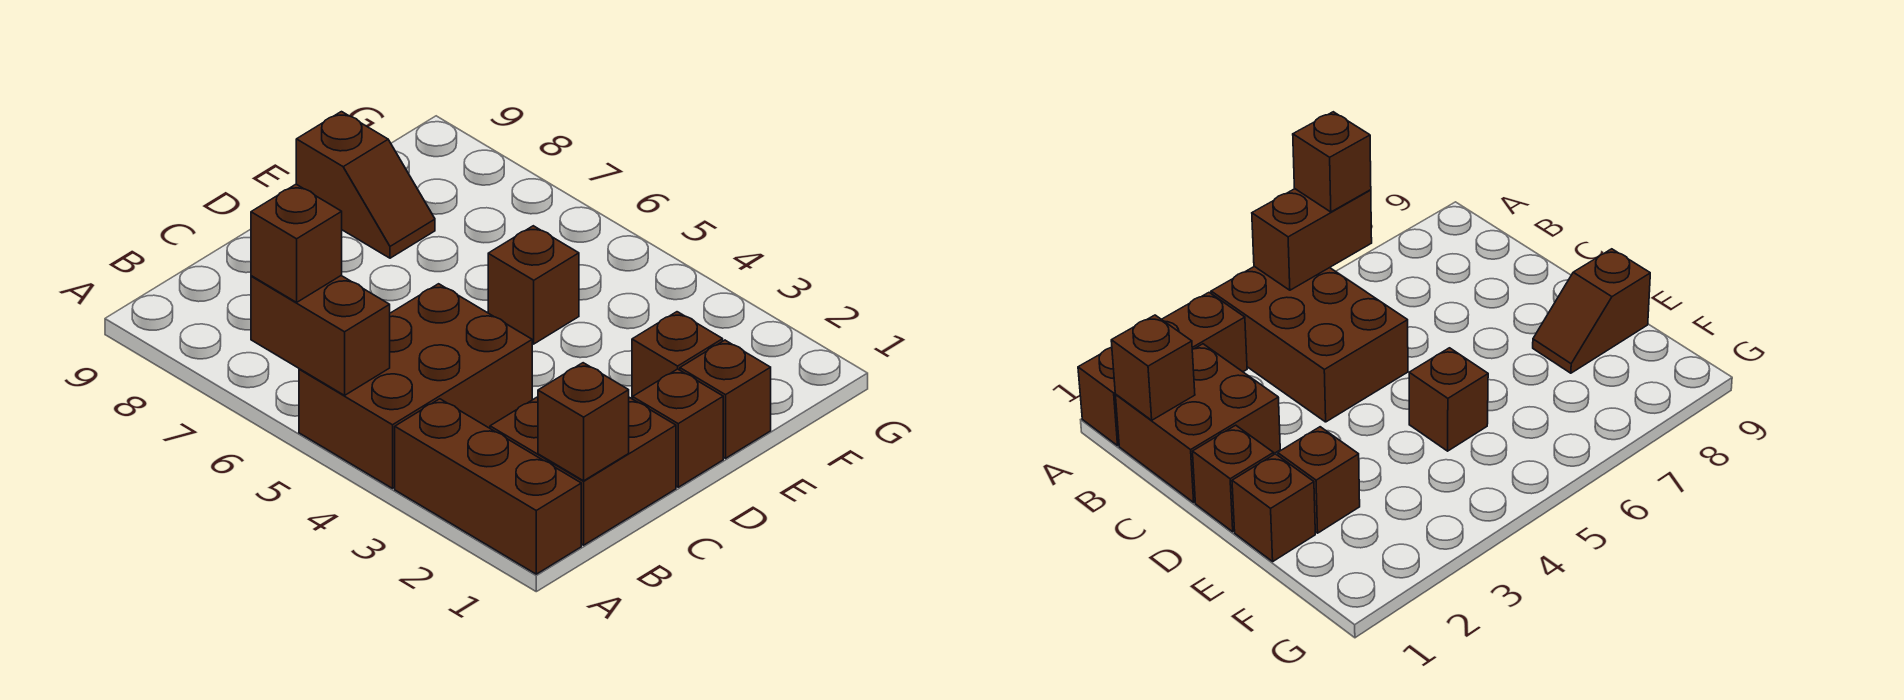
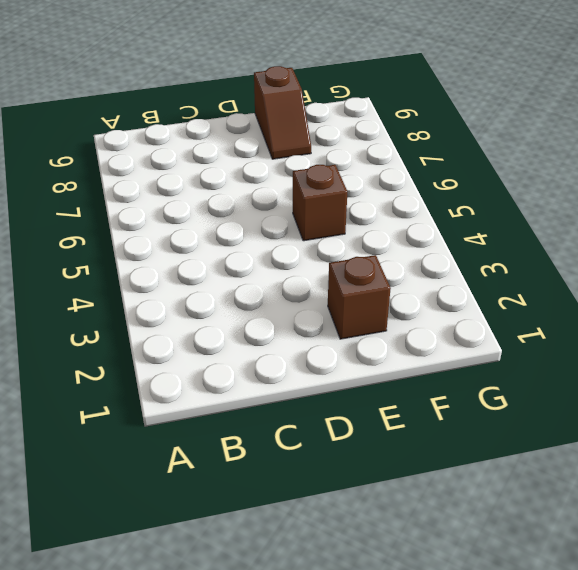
none -> brown brick A1:A3 level 1
none -> brown brick A4:C5 level 1

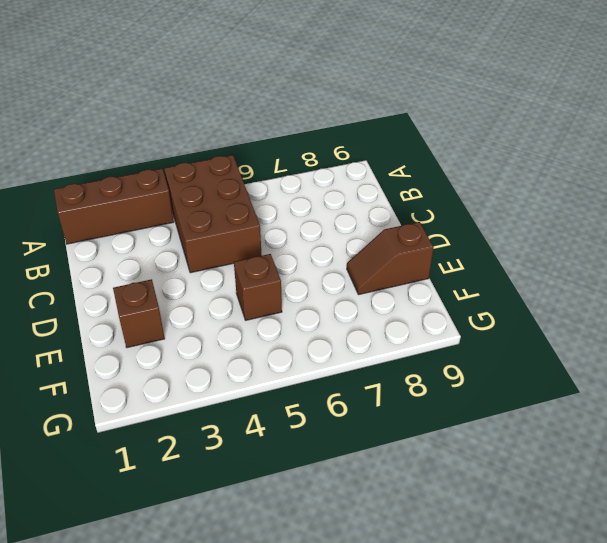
none -> brown brick B1:C2 level 1
none -> brown brick D1 level 1

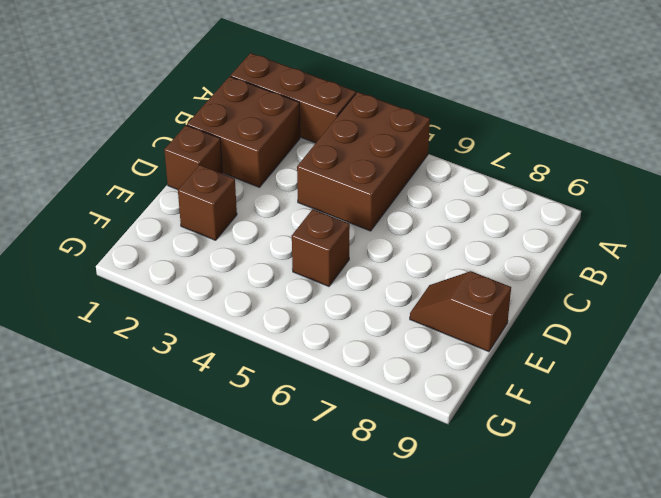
none -> brown brick E1 level 1
none -> brown brick A5:A6 level 2

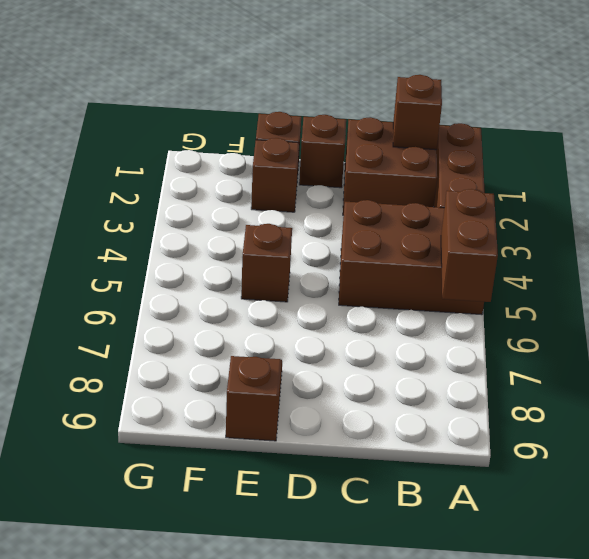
none -> brown brick A6 level 3

